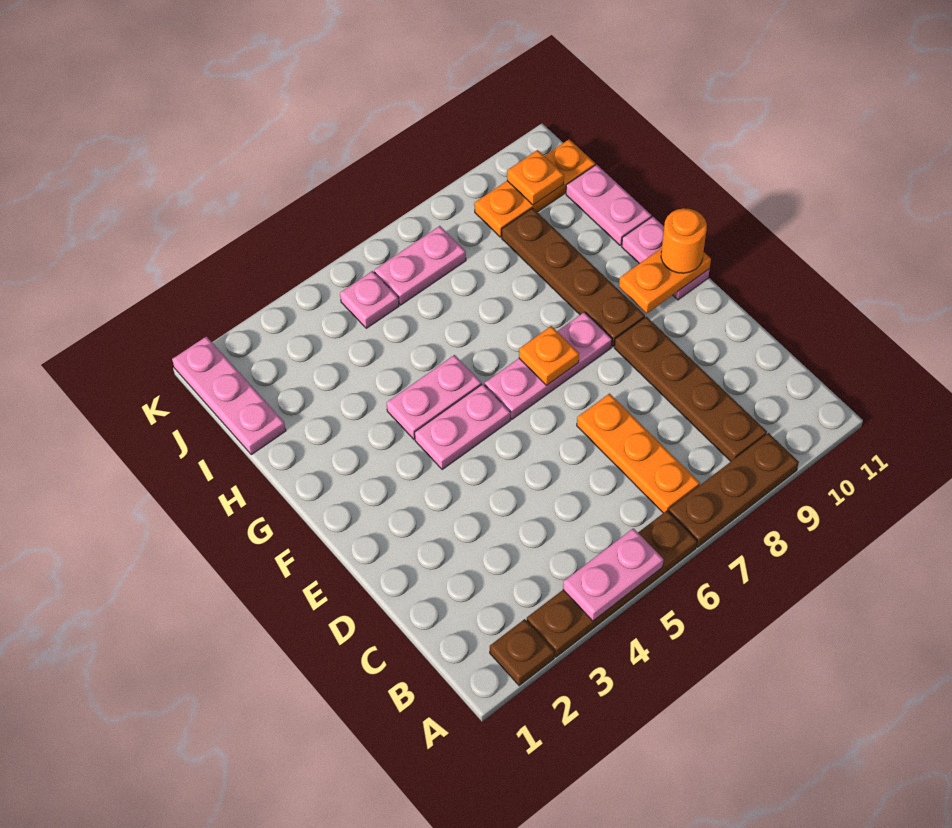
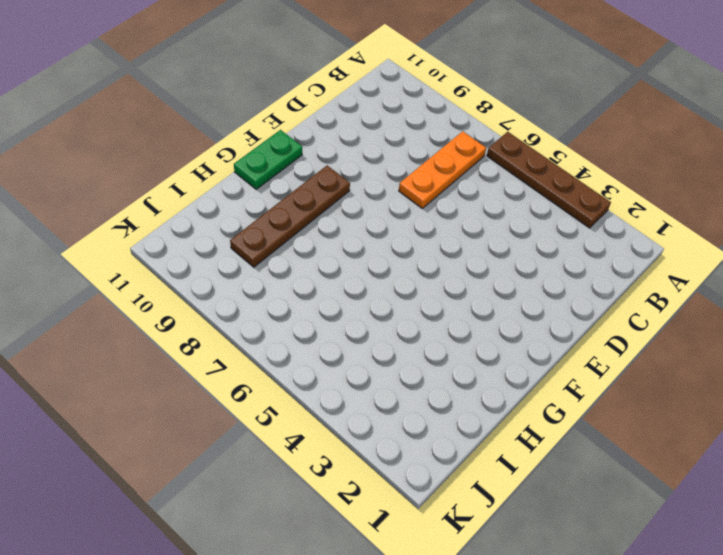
green plate F11:G11 level 1 -> pink plate F11:G11 level 1
none -> brown plate A2 level 1
none -> brown plate A7:A9 level 1
none -> brown plate B9:E9 level 1

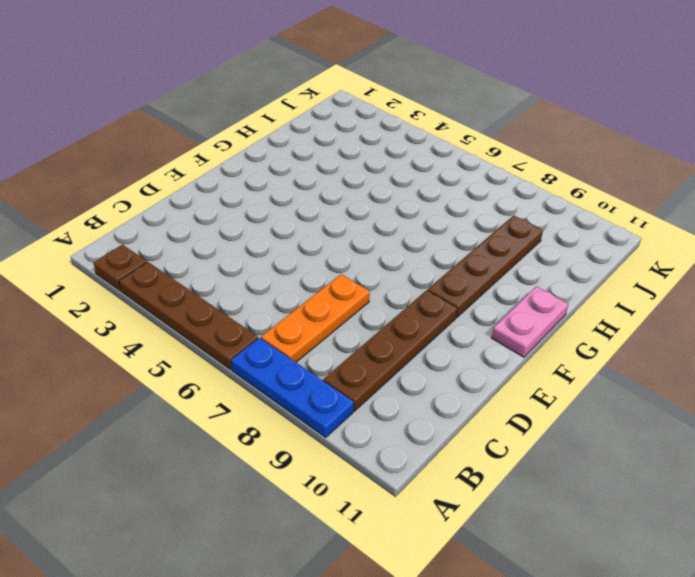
blue plate A7:A9 level 1 -> brown plate A7:A9 level 1
none -> pink plate F4:F5 level 1
none -> pink plate F6:F8 level 1
none -> pink plate G4:G5 level 1

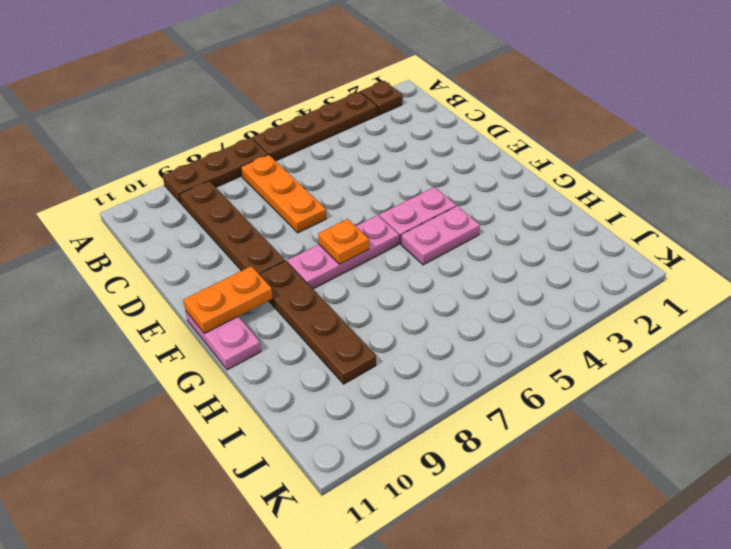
none -> pink plate H11:I11 level 1
none -> pink plate I1:K1 level 1
none -> pink plate J5 level 1

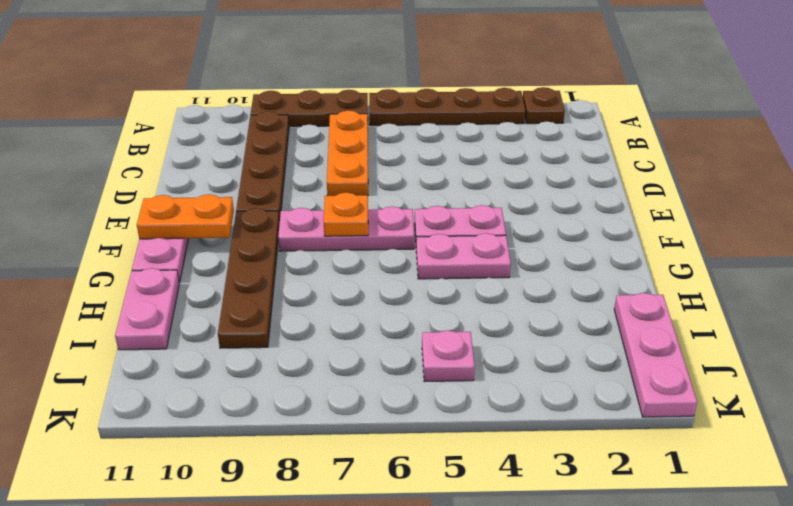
none -> pink plate J6:J7 level 1
none -> orange plate J9:J11 level 1
none -> pink plate A4:A5 level 2

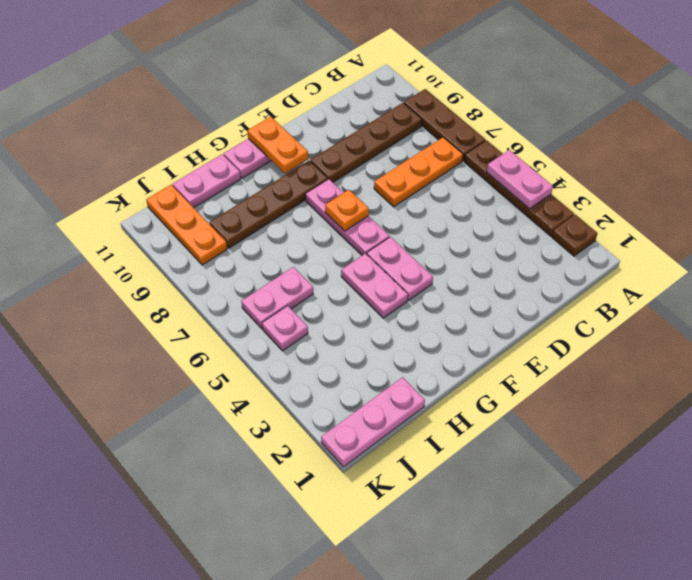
pink plate I6:J6 level 1 -> pink plate J6:J7 level 1
none -> orange plate J10 level 2
none -> orange round brick F11 level 3

